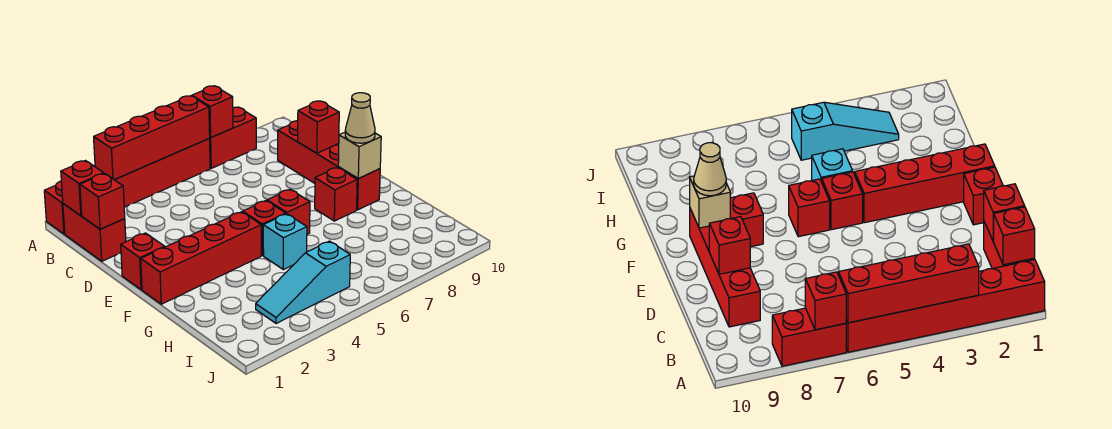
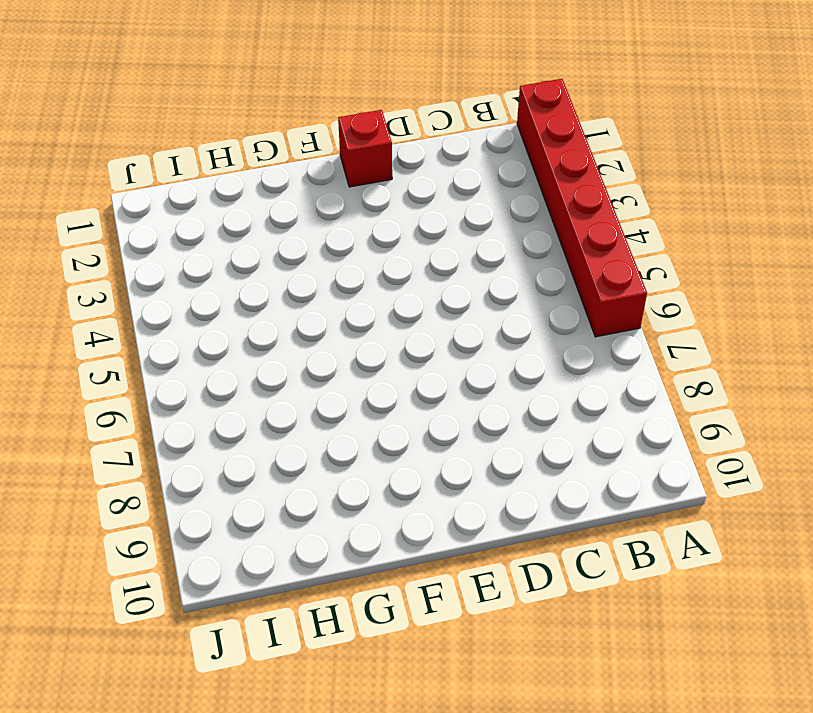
none -> red brick A7:A8 level 1
none -> red brick B1:C1 level 1
none -> red brick C9:F9 level 1

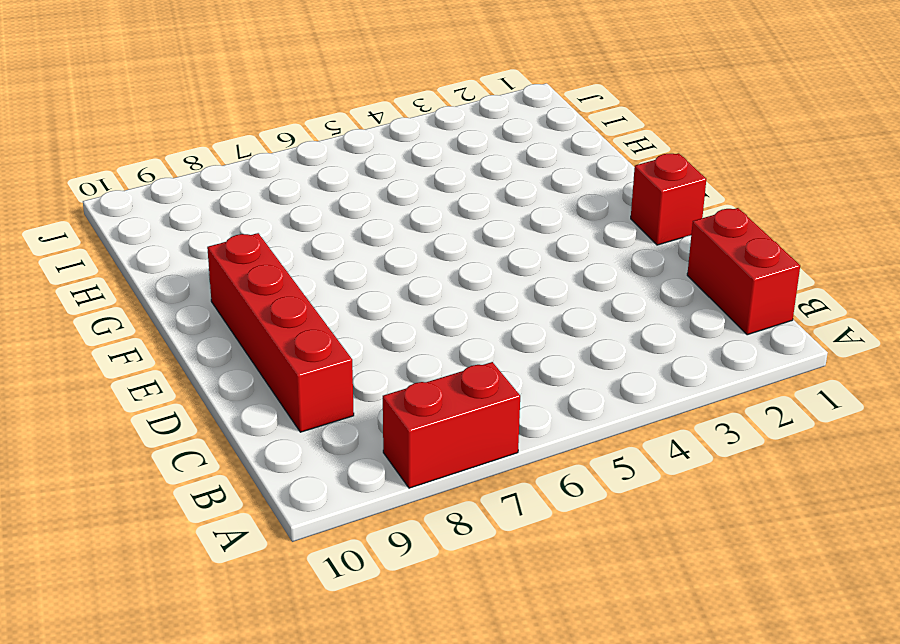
none -> red brick A1:A6 level 1
none -> red brick F1:F4 level 1
none -> red brick F5 level 1

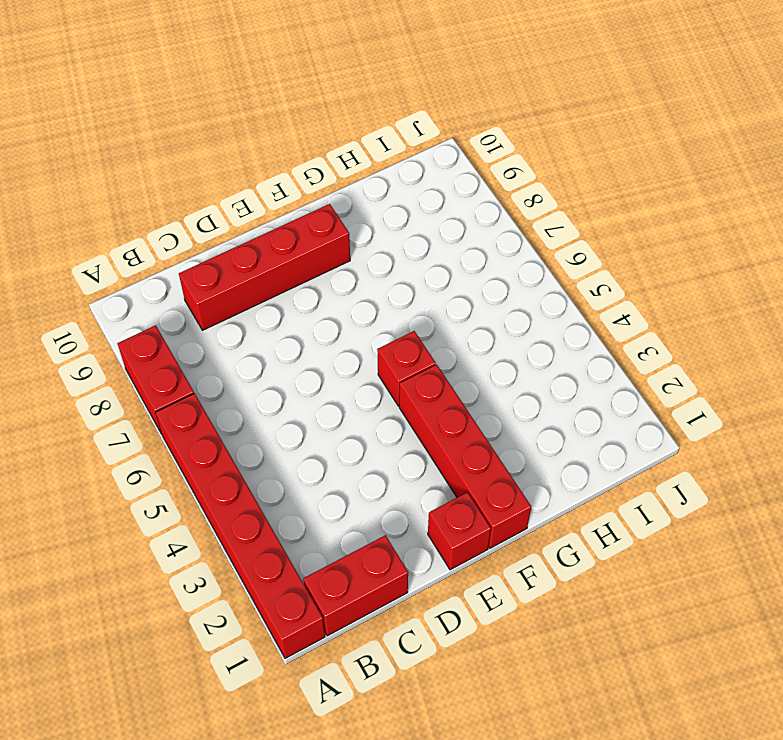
none -> red brick F6 level 1
none -> red brick F8 level 1
none -> cyan brick G5 level 1

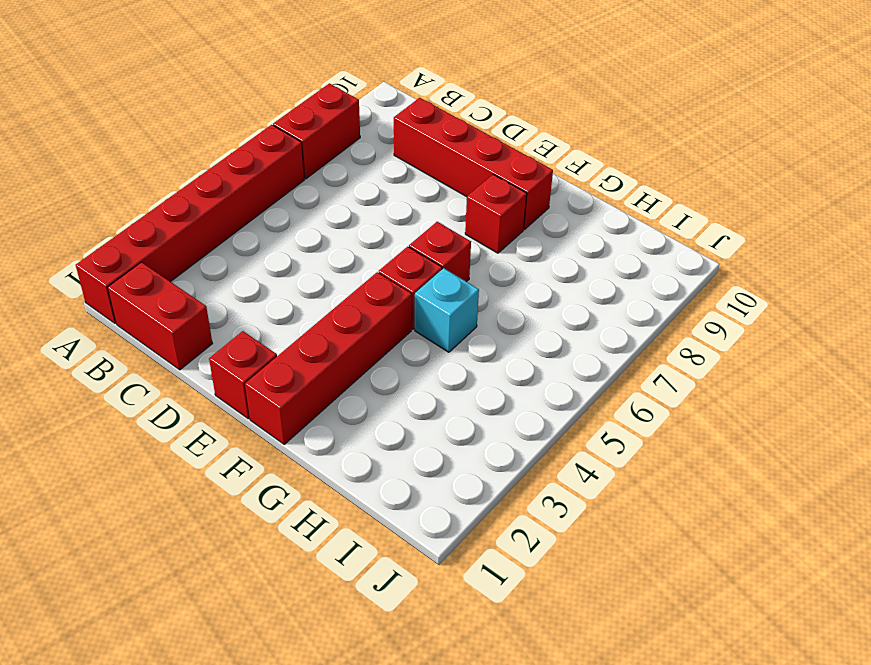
none -> cyan slope I3:I5 level 1 top 5
none -> red brick A3:A6 level 2
none -> red brick A7 level 2

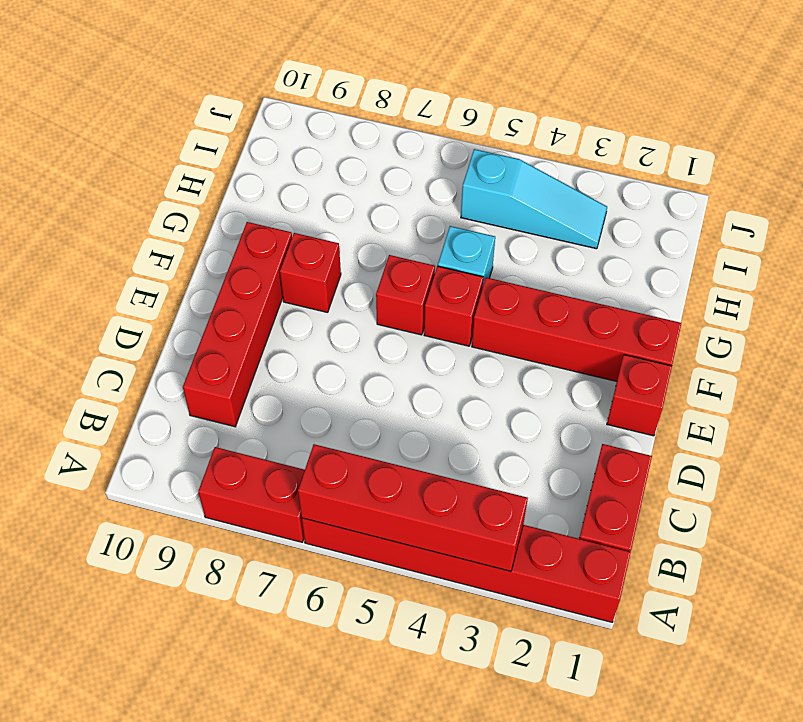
none -> red brick A7 level 2
none -> red brick B1 level 2
none -> red brick C1 level 2

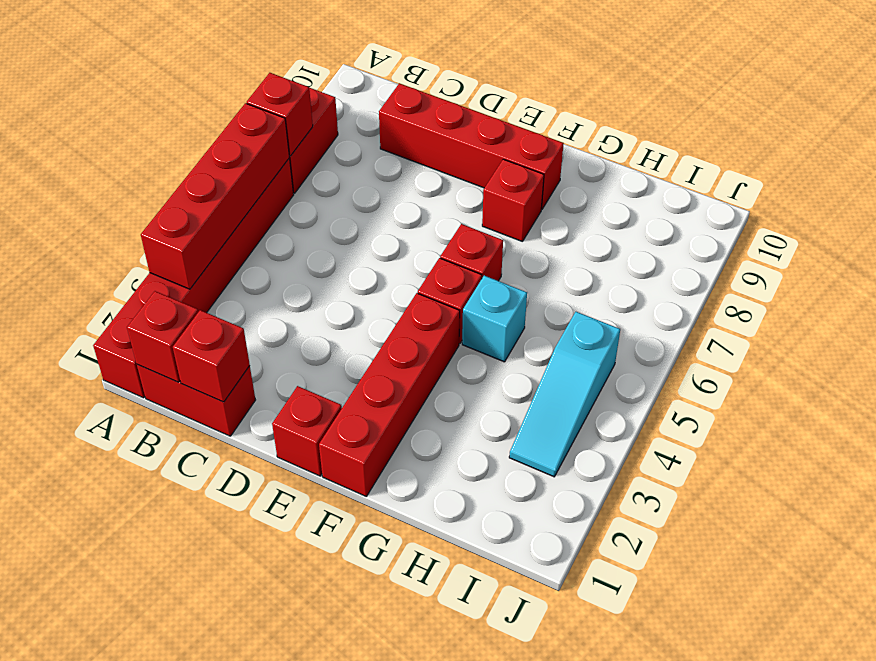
none -> red brick D9 level 2
none -> tan brick F9 level 2
none -> tan cone F9 level 3

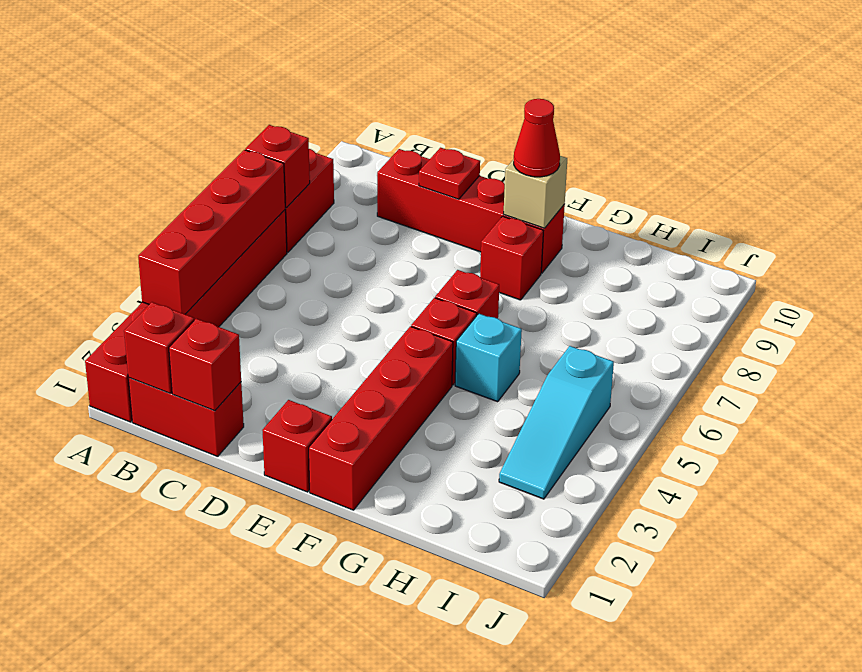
red plate D9 level 2 -> red brick D9 level 2
red cone F9 level 3 -> tan cone F9 level 3

